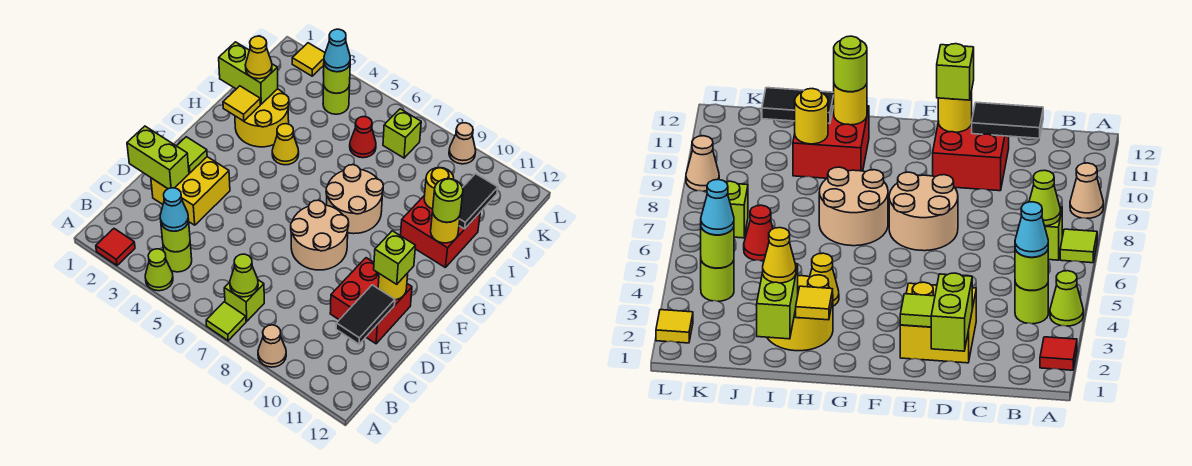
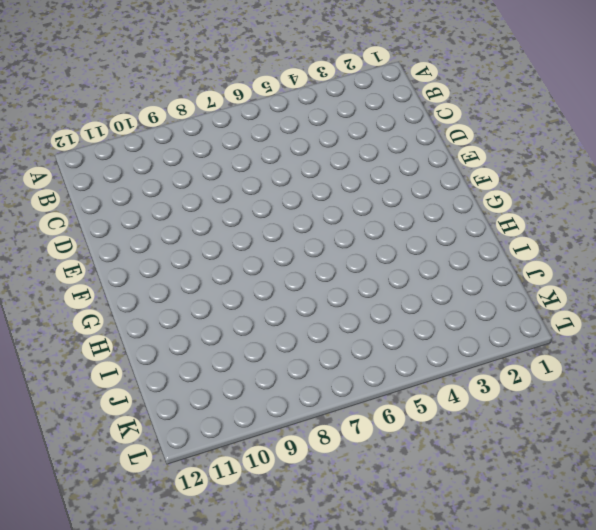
none -> red tile A2 level 1
none -> lime cone A4 level 1
none -> lime tile A7 level 1
none -> tan cone A9 level 1

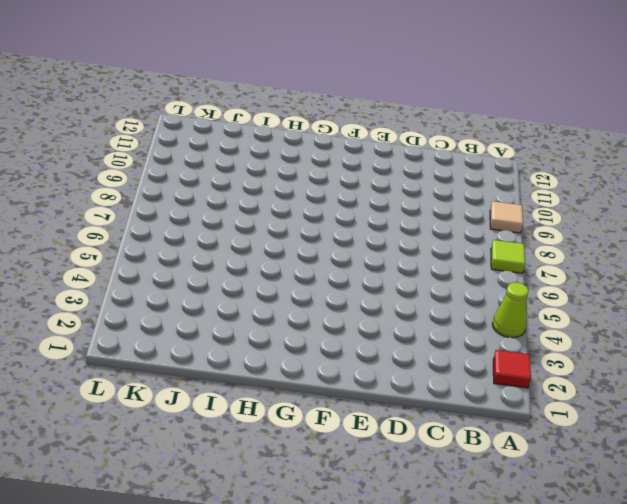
tan tile A9 level 1 -> tan cone A9 level 1
none -> lime round brick B4 level 1
none -> lime brick B7 level 1
none -> yellow brick D2:E3 level 1
none -> red brick D10:E11 level 1

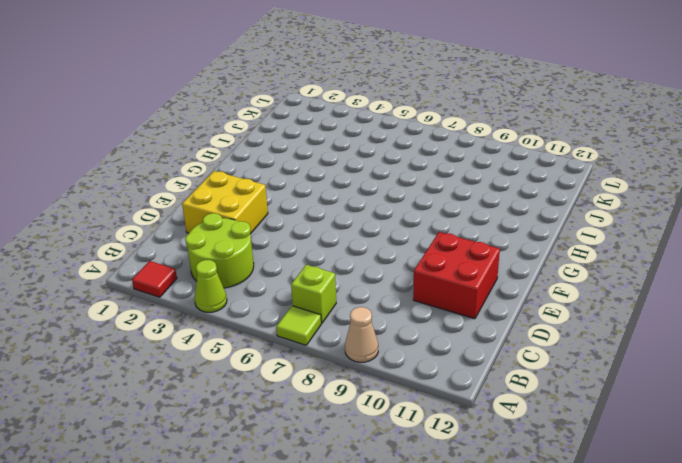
lime round brick B3:C4 level 1 -> lime round brick B4 level 1
none -> tan round brick E7:F8 level 1
none -> tan round brick G7:H8 level 1
none -> yellow round brick H2:I3 level 1
none -> yellow cone H4 level 1

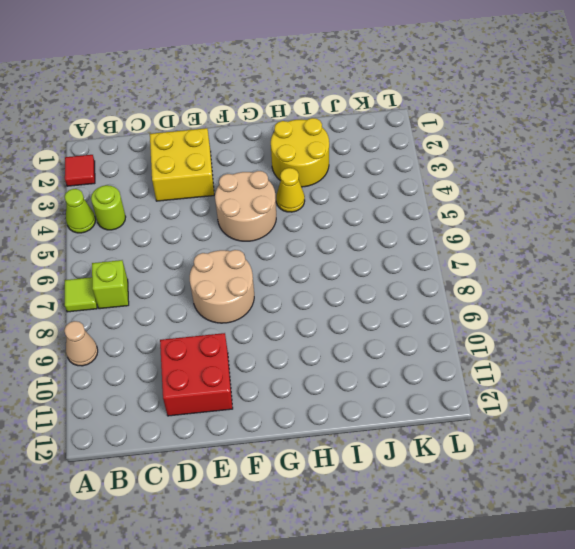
tan round brick F4:G5 level 1 -> tan round brick G7:H8 level 1
none -> red brick H10:I11 level 1
none -> red cone J6 level 1
none -> lime round brick K4 level 1
none -> lime brick K7 level 1

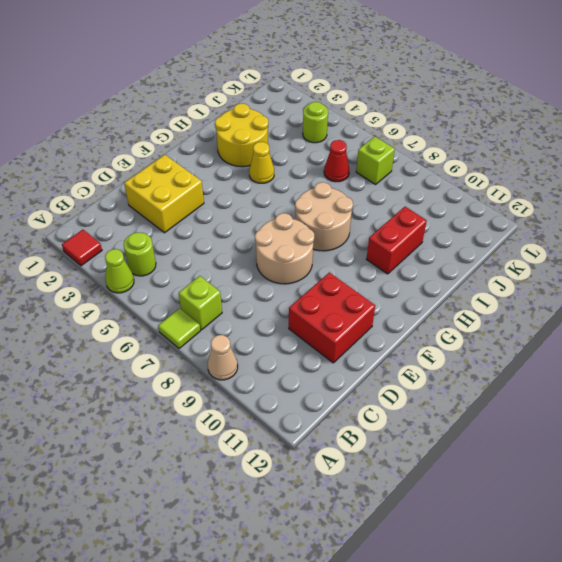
red brick H10:I10 level 1 -> red brick H10:I11 level 1
none -> yellow tile L2 level 1
none -> tan cone L9 level 1
none -> lime round brick B4 level 2
none -> lime cone B7 level 2

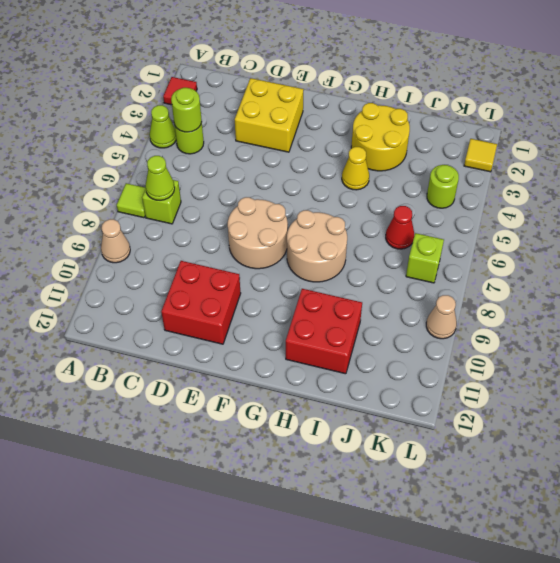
none -> black tile C11:D11 level 2
none -> lime brick D1:D2 level 2
none -> lime tile E2 level 2
none -> yellow round brick E11 level 2

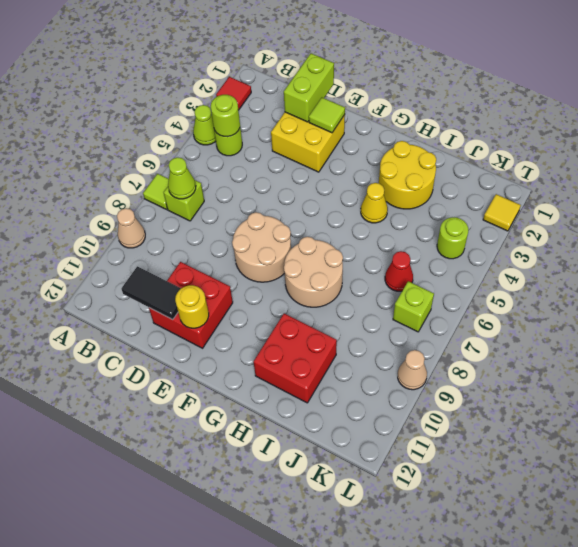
none -> yellow tile H2 level 2
none -> yellow round brick H11 level 2
none -> lime brick I1:I2 level 2
none -> yellow round brick I10 level 2

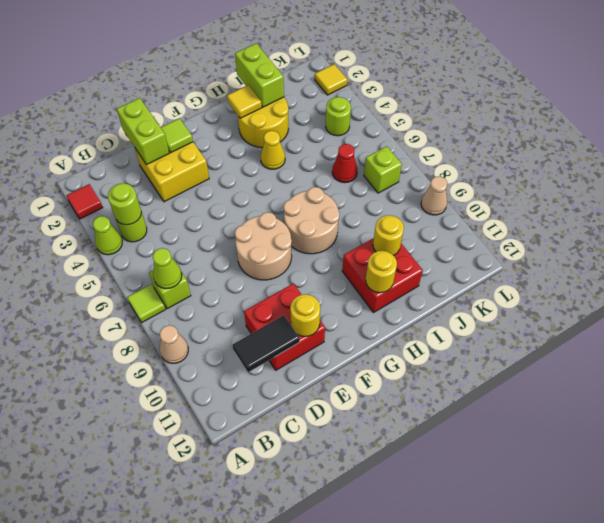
none -> black tile I11:J11 level 2
none -> lime round brick K4 level 2
none -> cyan cone B4 level 3
none -> lime brick E11 level 3

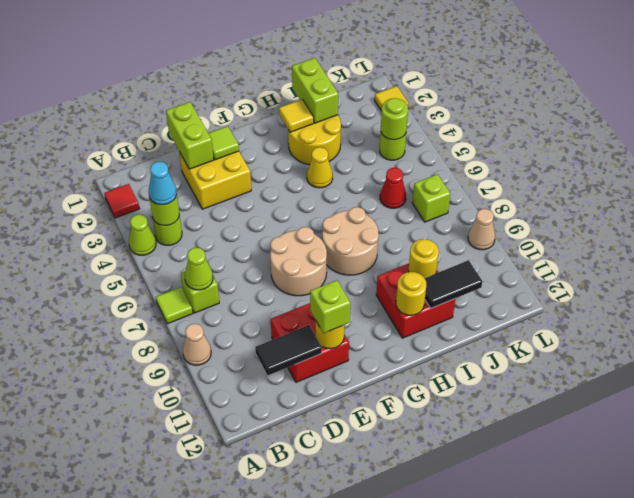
none -> lime round brick H11 level 3
none -> yellow cone I2 level 3
none -> cyan cone K4 level 3

